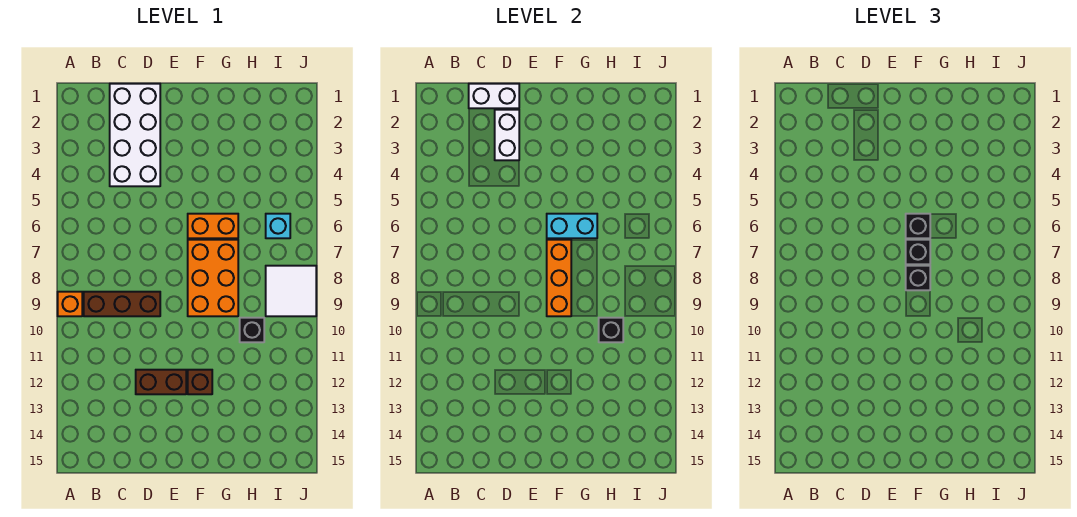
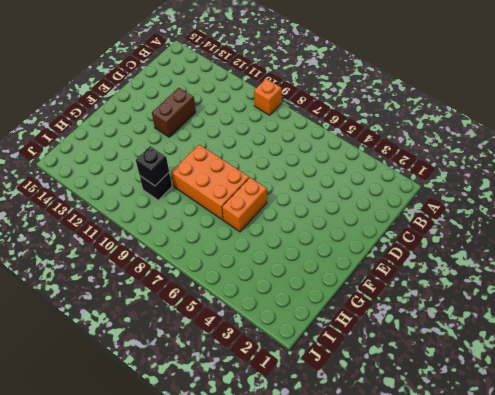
none -> brown brick B9:D9 level 1
none -> white brick C1:D4 level 1
none -> brown brick F12 level 1

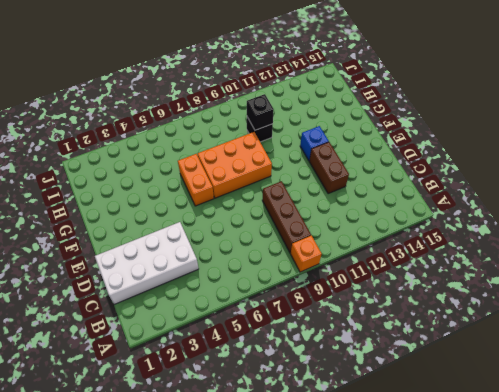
blue brick F12 level 1 -> brown brick F12 level 1
none -> cyan brick I6 level 1
none -> white tile I8:J9 level 1
none -> white brick C1:D1 level 2

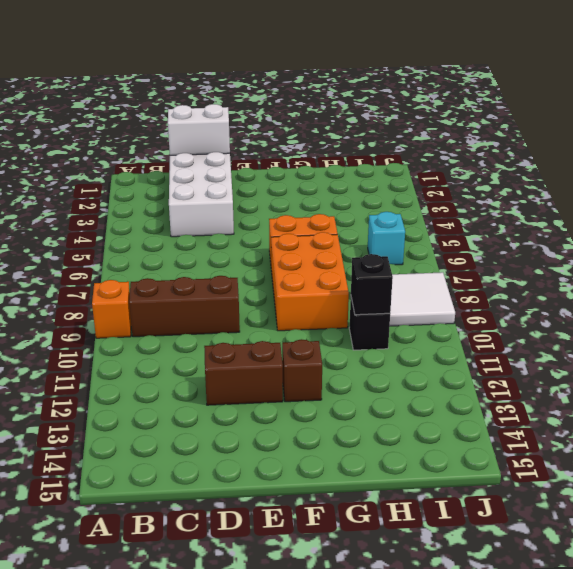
none -> white brick D2:D3 level 2
none -> cyan brick F6:G6 level 2
none -> orange brick F7:F9 level 2

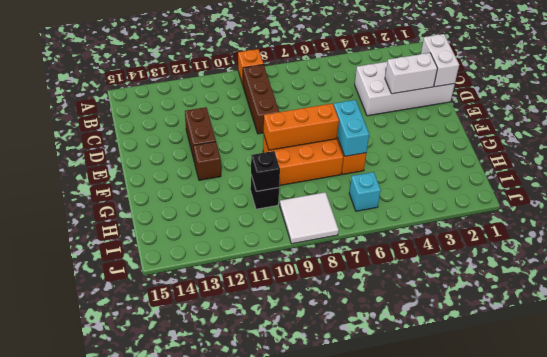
none -> black brick F6 level 3
none -> black brick F7 level 3
none -> black brick F8 level 3

